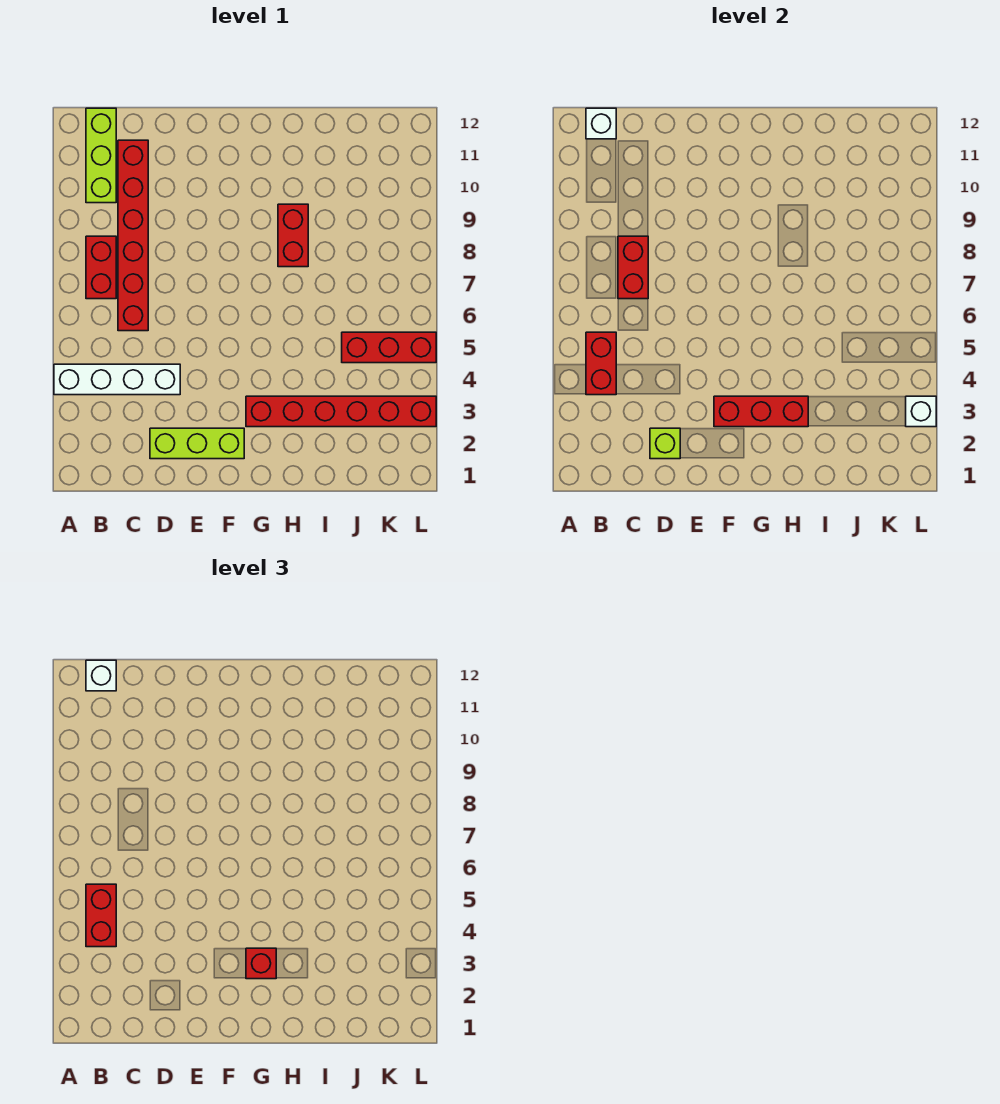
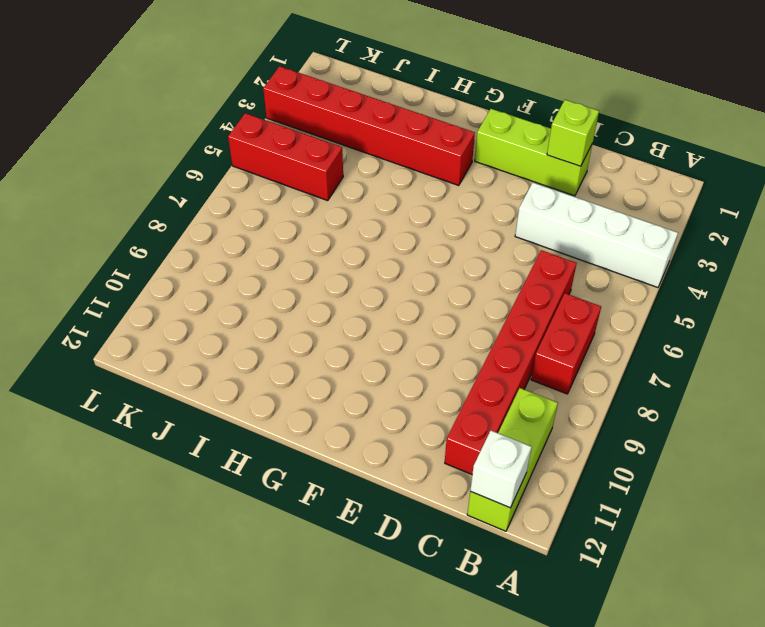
none -> red brick H8:H9 level 1
none -> red brick B4:B5 level 2
none -> red brick C7:C8 level 2

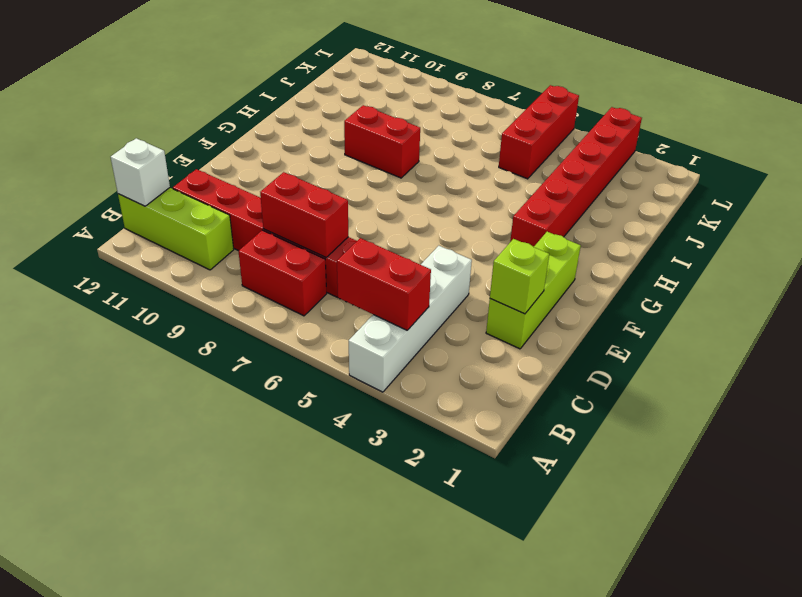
none -> red brick F3:H3 level 2
none -> white brick L3 level 2
none -> red brick B4:B5 level 3

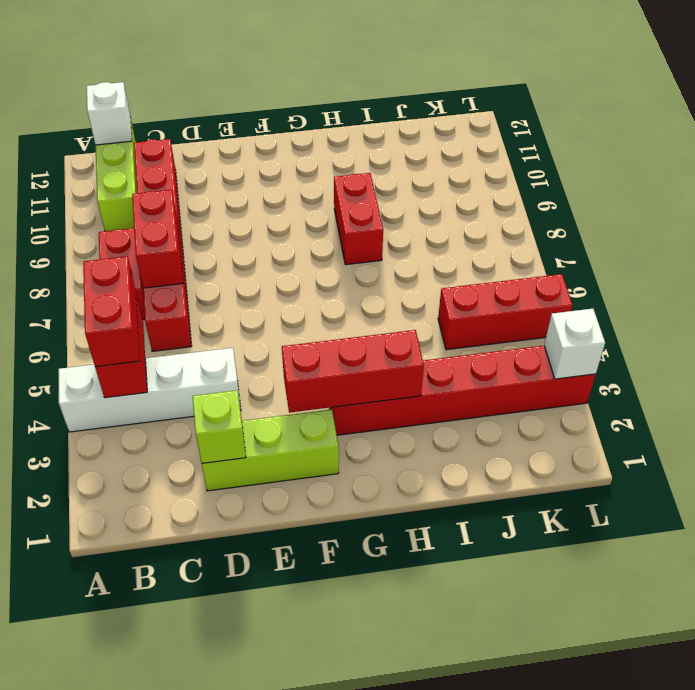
none -> white brick B12 level 3
none -> red brick G3 level 3

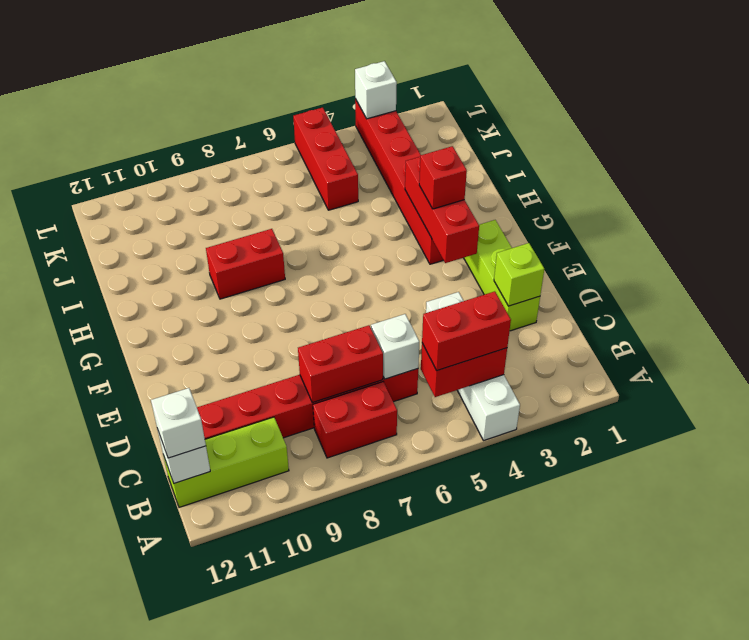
white brick C6 level 2 -> none

